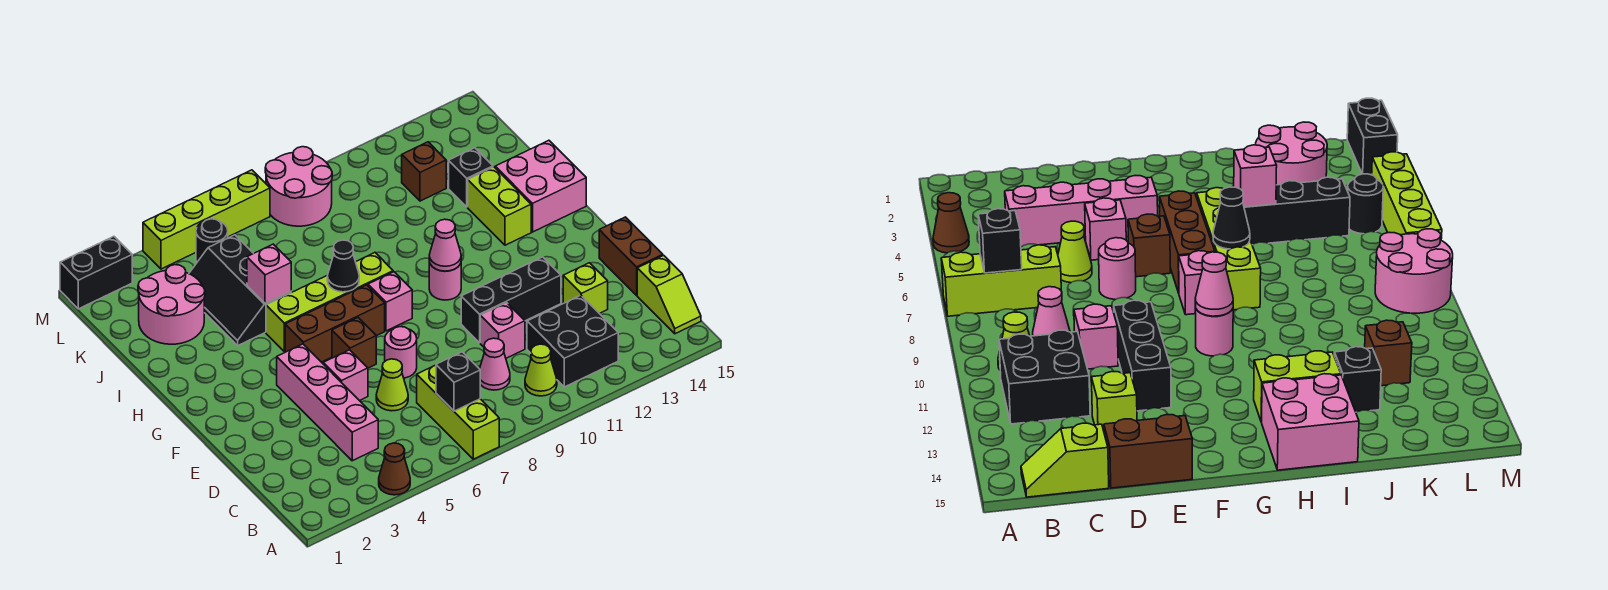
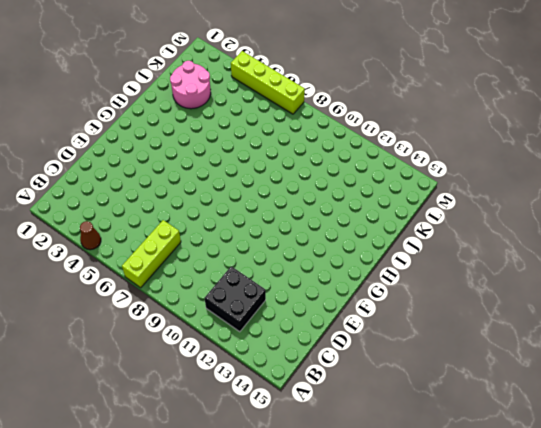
none -> lime cone B10 level 1
none -> lime slope B15:C15 level 1 top C
none -> pink brick C4:F4 level 1
none -> pink cone C9 level 1

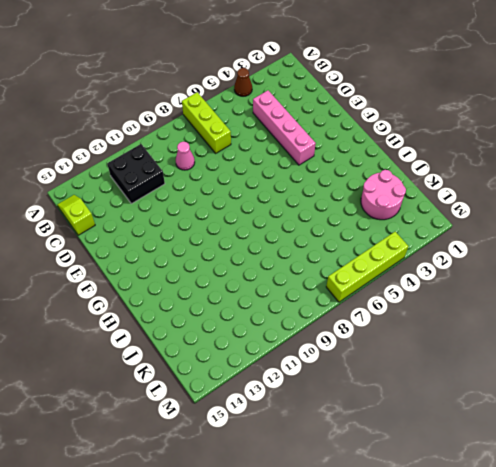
none -> lime cone B10 level 1
none -> lime cone D6 level 1
none -> pink brick D10 level 1
none -> lime brick D13 level 1

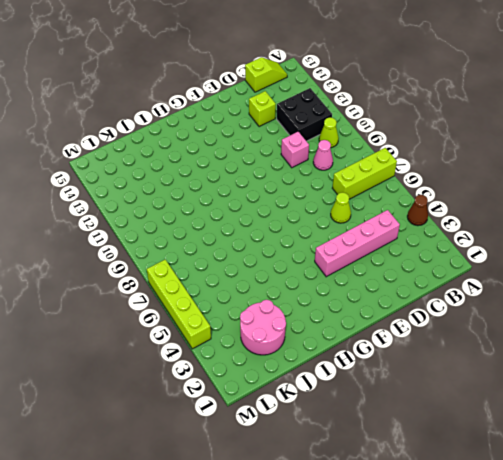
none -> brown brick D15:E15 level 1
none -> pink brick E5 level 1
none -> pink round brick E7 level 1
none -> black brick E10:E12 level 1

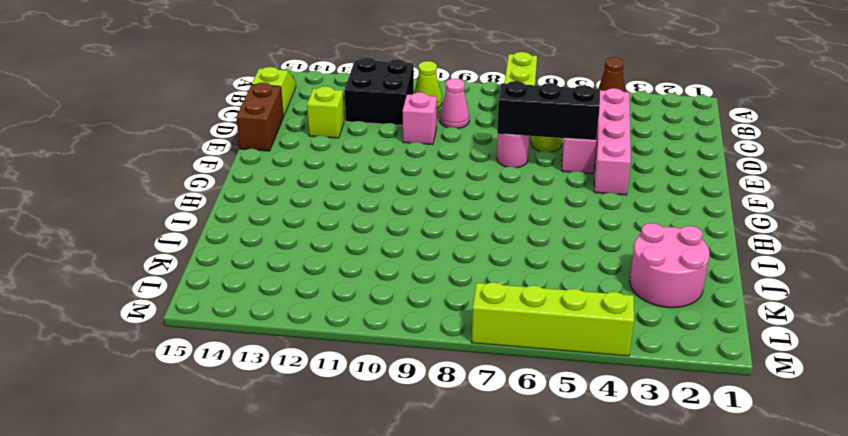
black brick E5:E7 level 2 -> black brick E10:E12 level 1
none -> brown brick F6 level 1
none -> brown brick G5:G7 level 1
none -> pink brick G8 level 1
none -> pink round brick G10 level 1

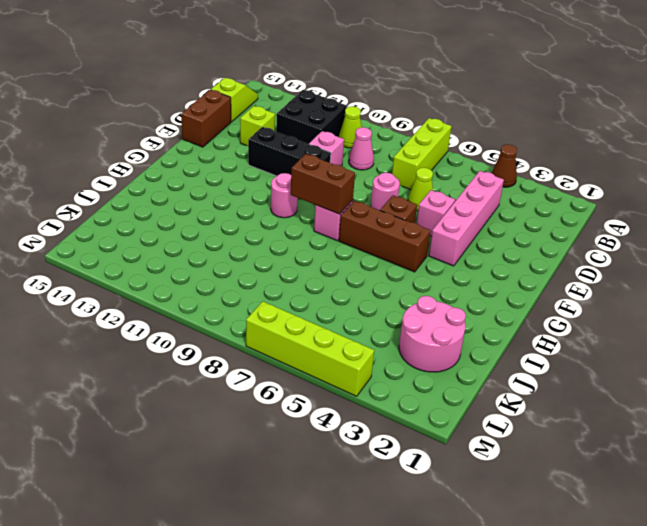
brown brick G8:G9 level 2 -> none
none -> lime brick H5:H8 level 1
none -> lime brick H13:I13 level 1
none -> pink brick H14:I15 level 1
none -> black slope I4:K5 level 1 top 5

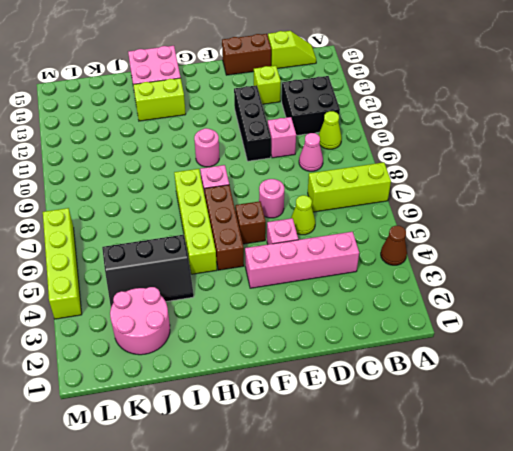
none -> black brick J13 level 1
none -> brown brick K12 level 1
none -> black round brick L5 level 1
none -> pink round brick L8:M9 level 1

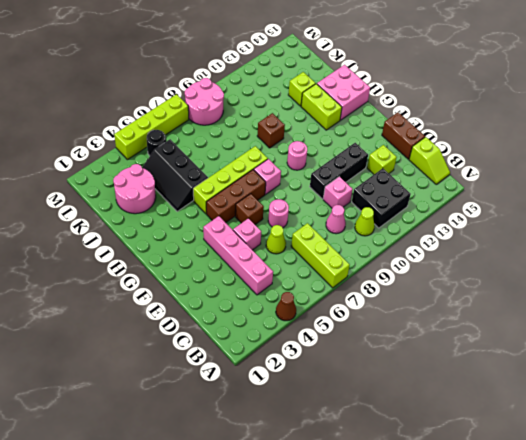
brown brick I10 level 1 -> brown brick K12 level 1
lime brick J13 level 1 -> black brick J13 level 1
none -> black brick M1:M2 level 1
none -> black brick B7 level 2
none -> pink cone G10 level 2
none -> black cone H7 level 2

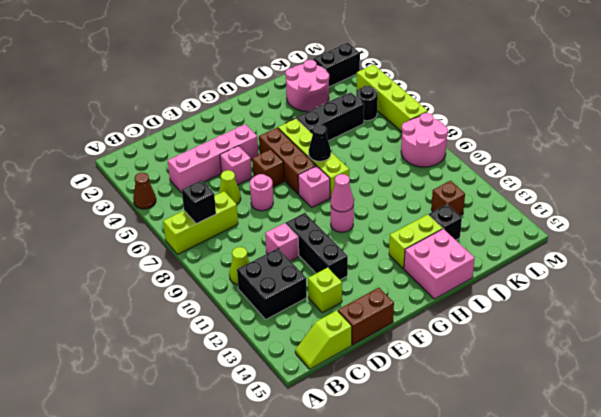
black brick L2:M2 level 1 -> black brick M1:M2 level 1
none -> pink cone C9 level 1
none -> pink brick I5 level 2

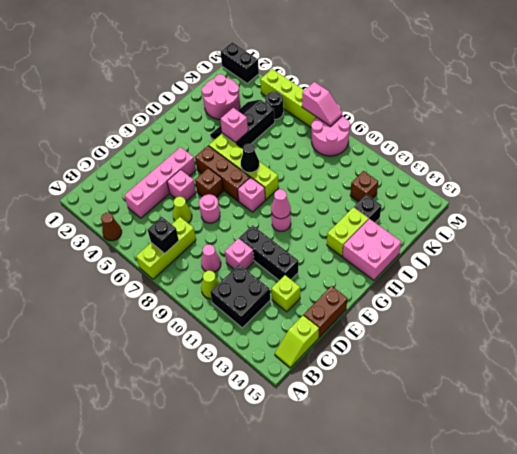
pink slope M7:M8 level 2 top 7 -> none

